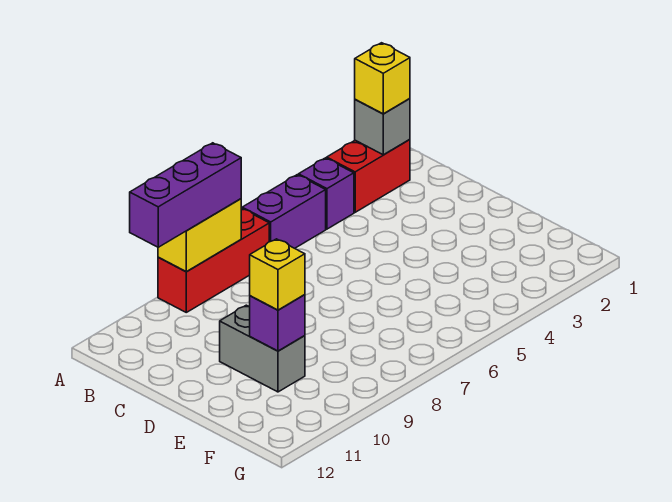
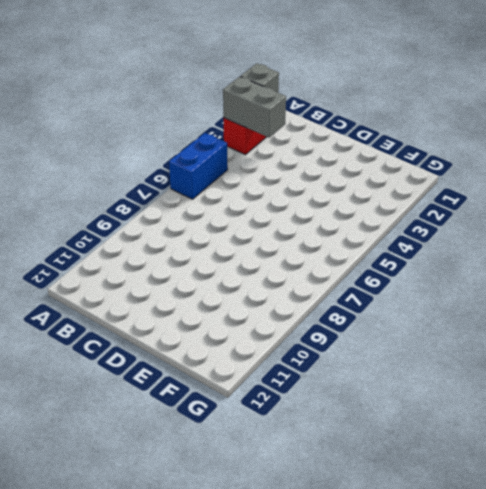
grey brick A3:B3 level 2 -> grey brick D10:E10 level 1
blue brick A5:A6 level 1 -> purple brick A5:A6 level 1
none -> purple brick A4 level 1
none -> red brick A7:A9 level 1

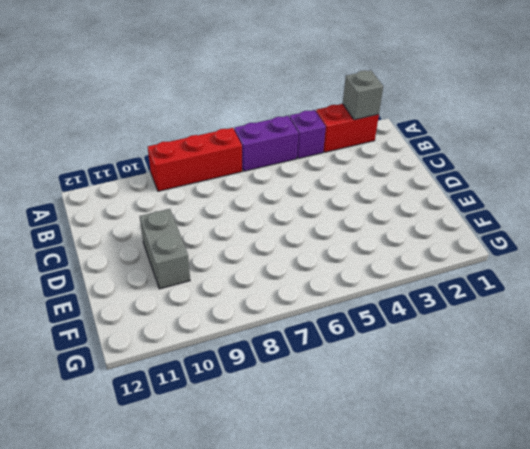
none -> yellow brick A8:A9 level 2
none -> purple brick E10 level 2

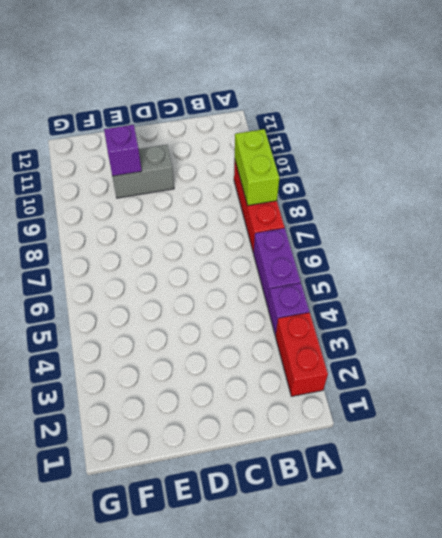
lime brick A8:A9 level 2 -> yellow brick A8:A9 level 2
none -> grey brick A2 level 2
none -> yellow brick A2 level 3

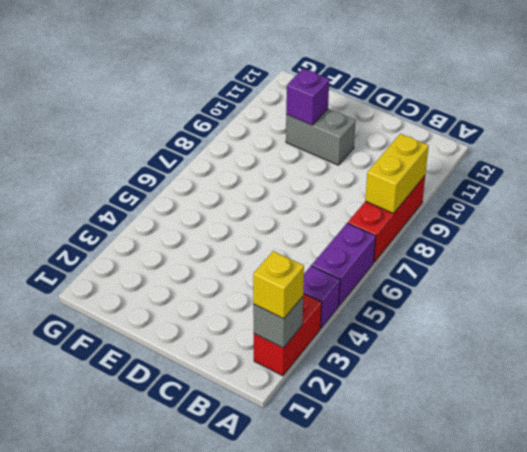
none -> purple brick A8:A10 level 3
none -> yellow brick E10 level 3

